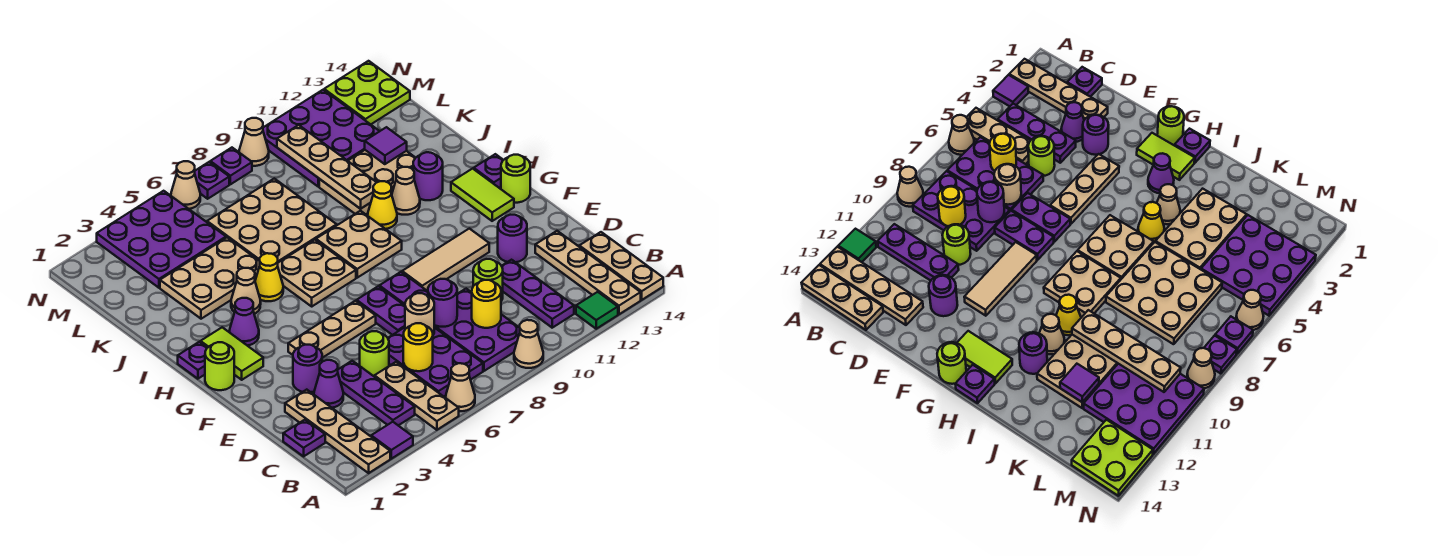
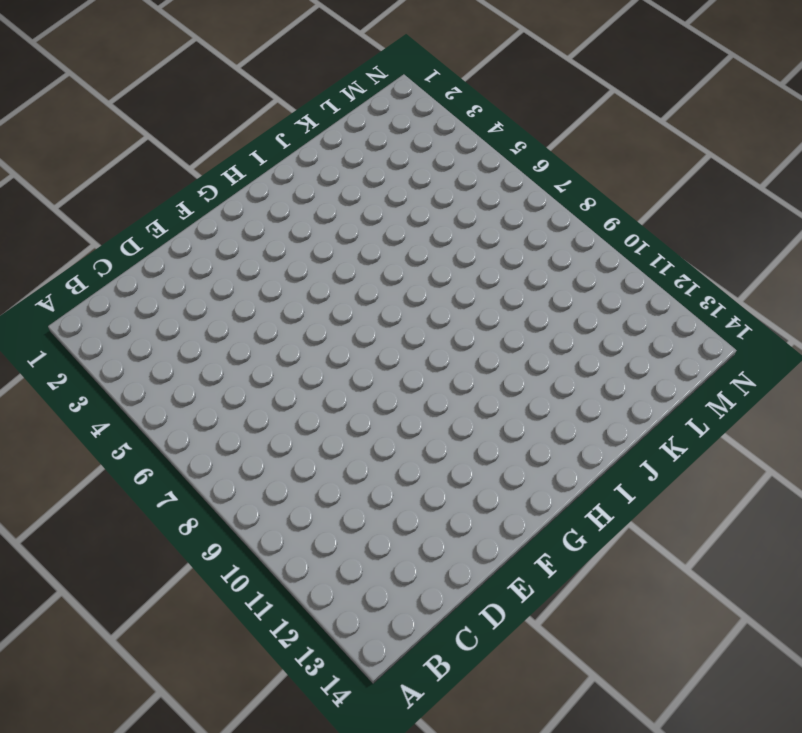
none -> tan plate A2:D2 level 1
none -> purple tile A3 level 1
none -> tan plate A5:C5 level 1
none -> tan cone A6 level 1

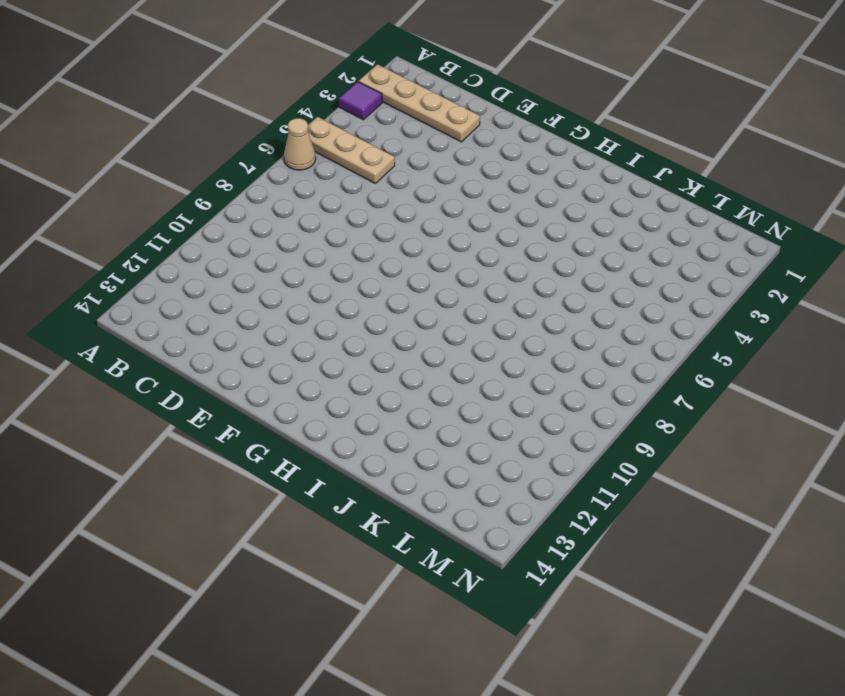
none -> tan cone A9 level 1
none -> green tile A12 level 1
none -> tan plate A13:D13 level 1
none -> tan plate A14:C14 level 1

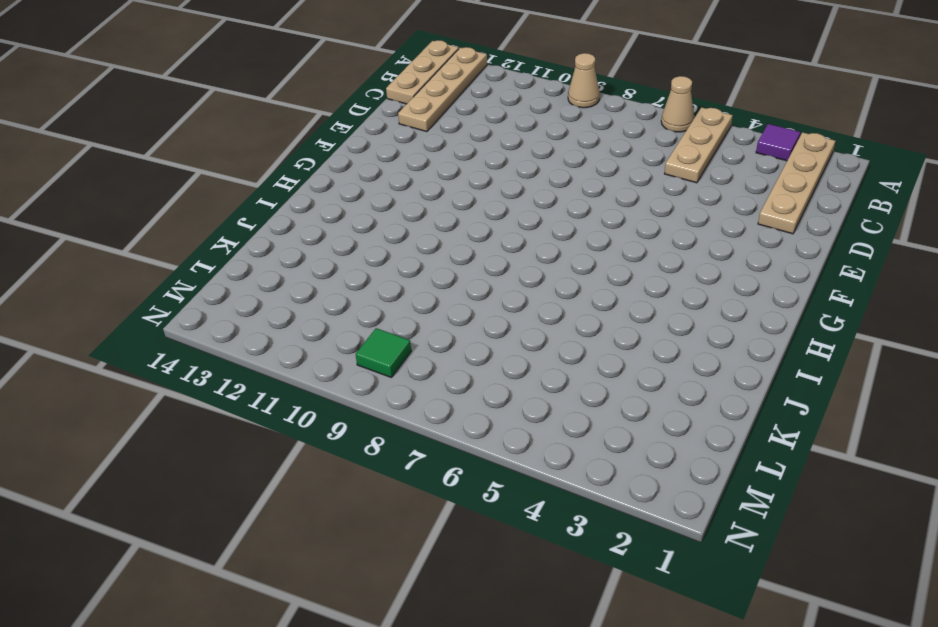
green tile M9 level 1 -> green tile A12 level 1
none -> purple plate B4:D4 level 1
none -> purple plate B6:D7 level 1
none -> purple plate B8:D9 level 1
none -> purple plate B11:D11 level 1

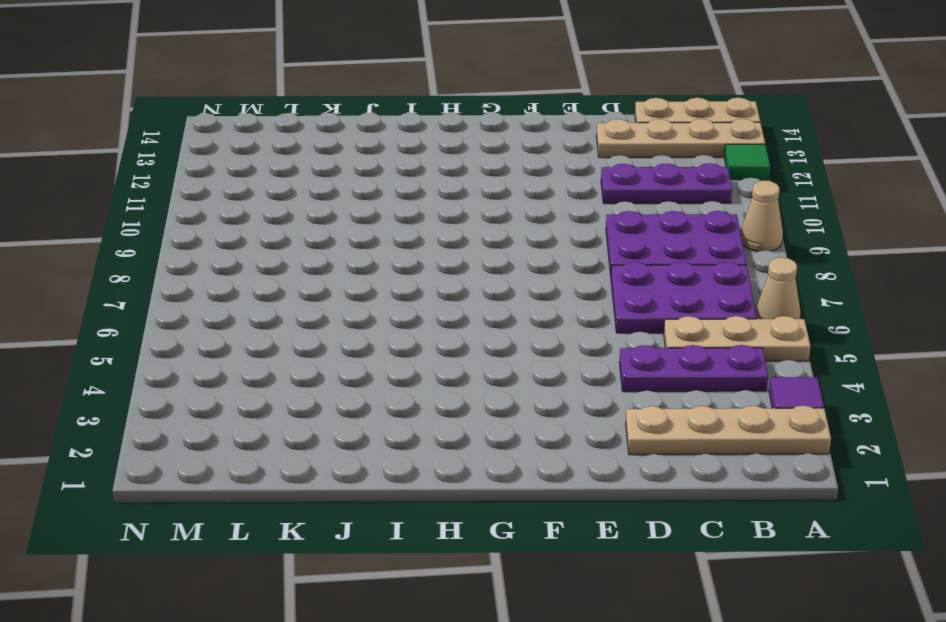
none -> purple plate C1 level 1
none -> purple cone D3 level 1
none -> lime round brick D5 level 1
none -> lime round brick D10 level 1

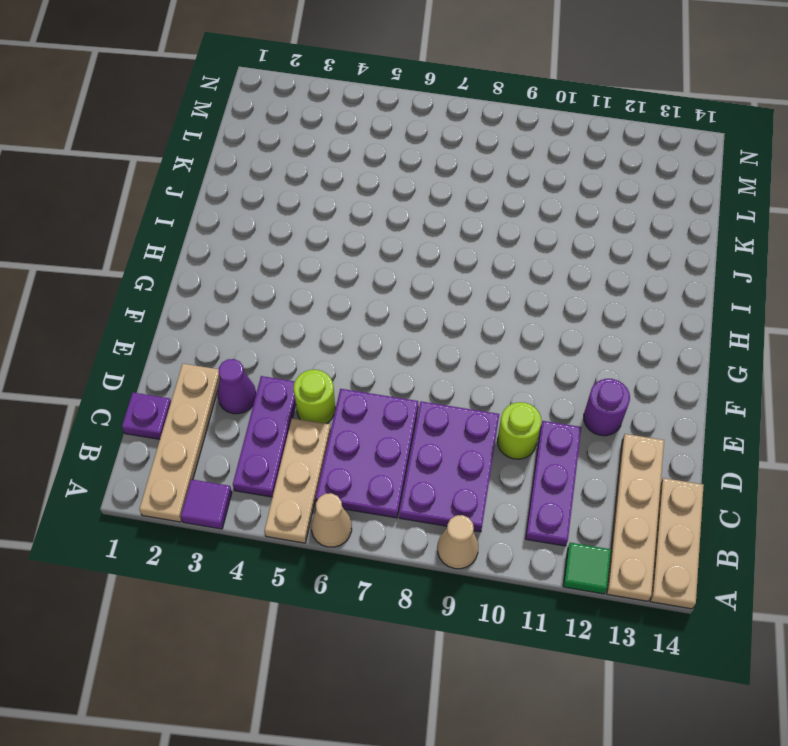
none -> purple round brick E3 level 1
none -> purple plate E7:F7 level 1
none -> purple plate E8:F8 level 1
none -> tan plate F4:F6 level 1

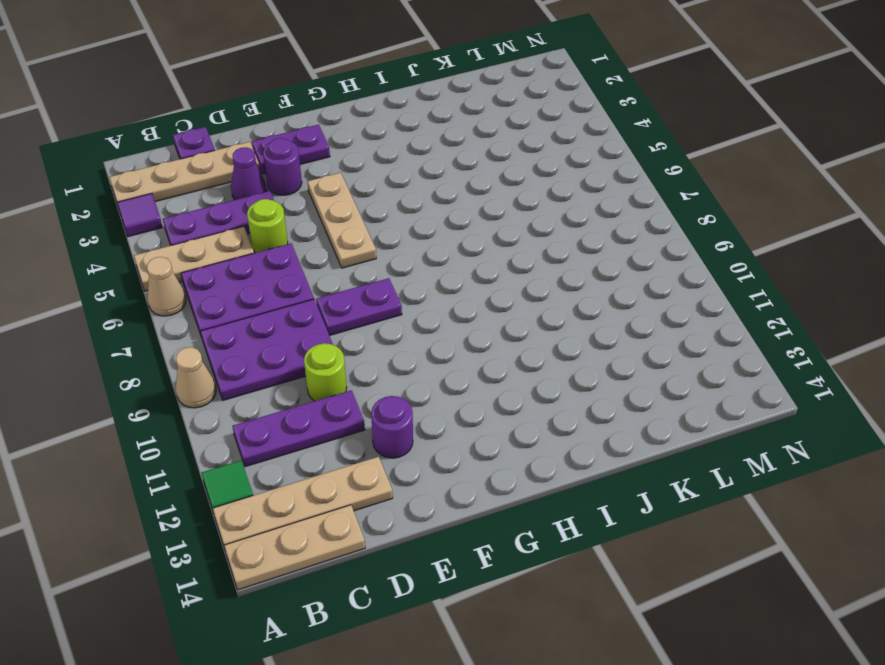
purple plate E2:F2 level 1 -> purple plate E7:F7 level 1
none -> tan tile F9:F11 level 1
none -> lime round brick G1 level 1
none -> lime tile G2:H2 level 1
none -> lime tile G13:H13 level 1

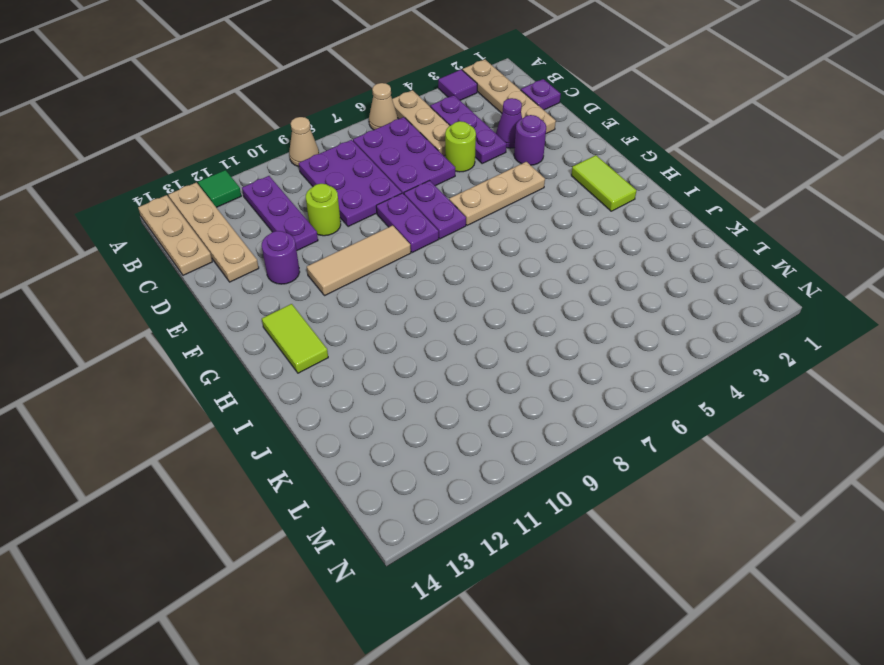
none -> lime round brick G1 level 1
none -> lime round brick G14 level 1
none -> purple plate H1 level 1
none -> purple cone H3 level 1

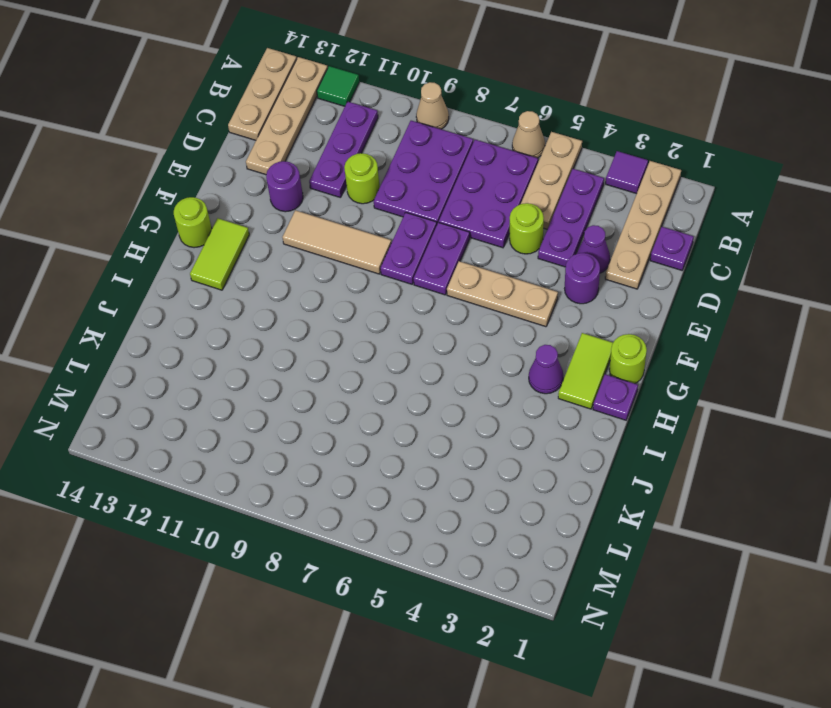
none -> tan plate H6:I7 level 1
none -> tan plate H8:I9 level 1
none -> purple plate H14 level 1
none -> tan cone I4 level 1

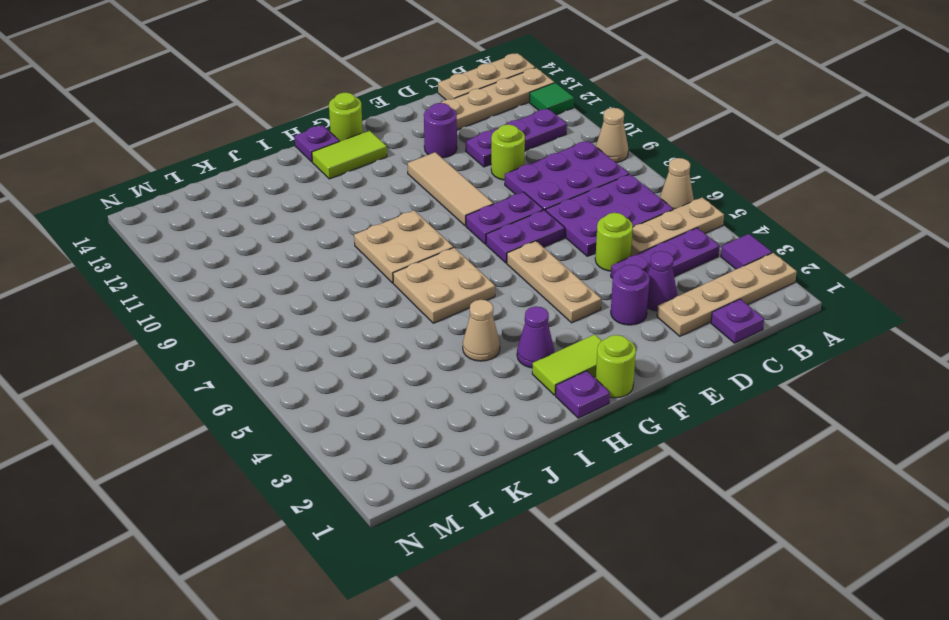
none -> yellow cone I5 level 1
none -> yellow cone I10 level 1
none -> tan cone I11 level 1
none -> purple round brick I12 level 1

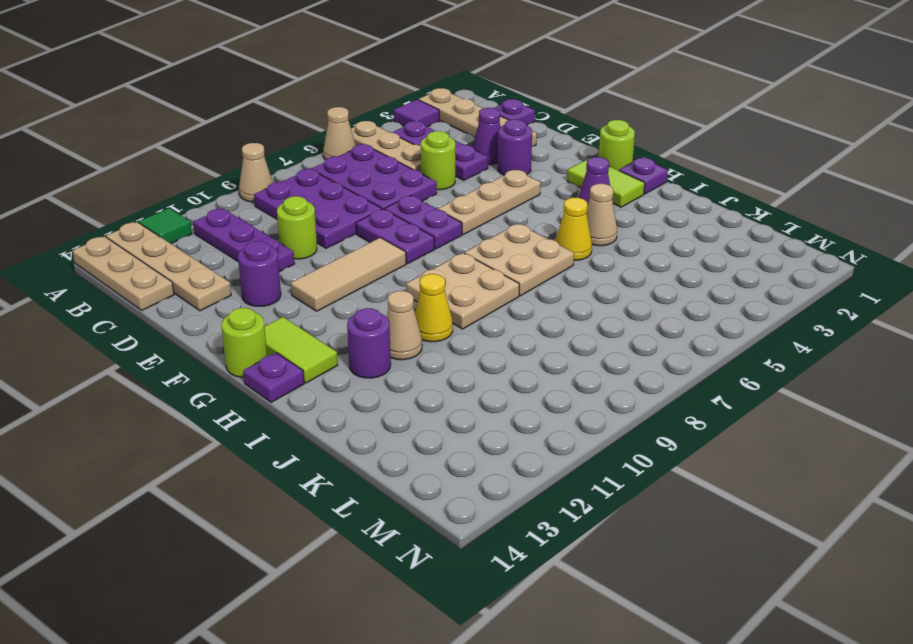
none -> tan plate J3:K5 level 1
none -> tan plate J6:L8 level 1
none -> tan plate J10:K12 level 1
none -> purple plate L3:N5 level 1

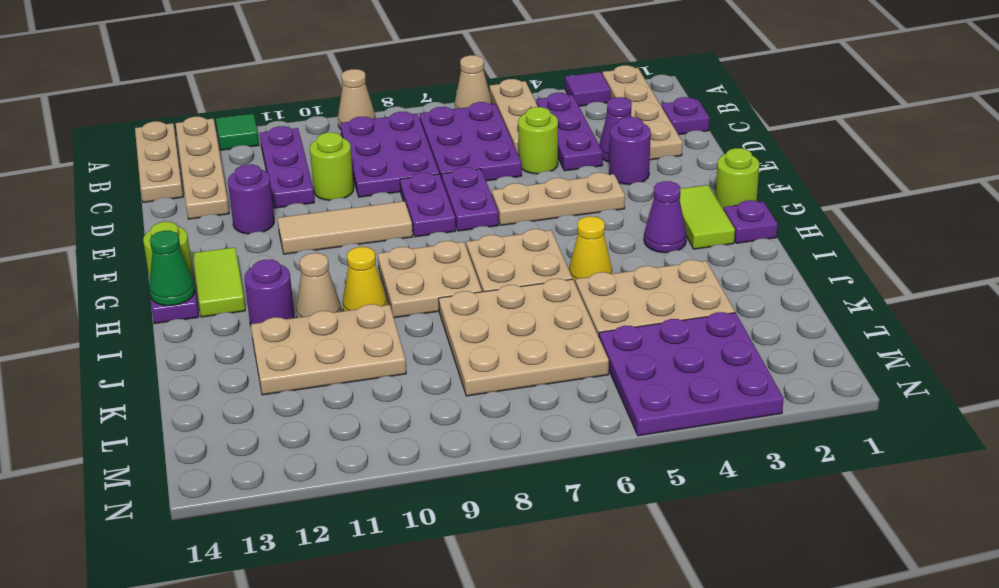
green cone H14 level 2 -> none
none -> tan cone I4 level 1
none -> purple plate L10:N12 level 1
none -> lime plate M13:N14 level 1
none -> tan cone N6 level 1

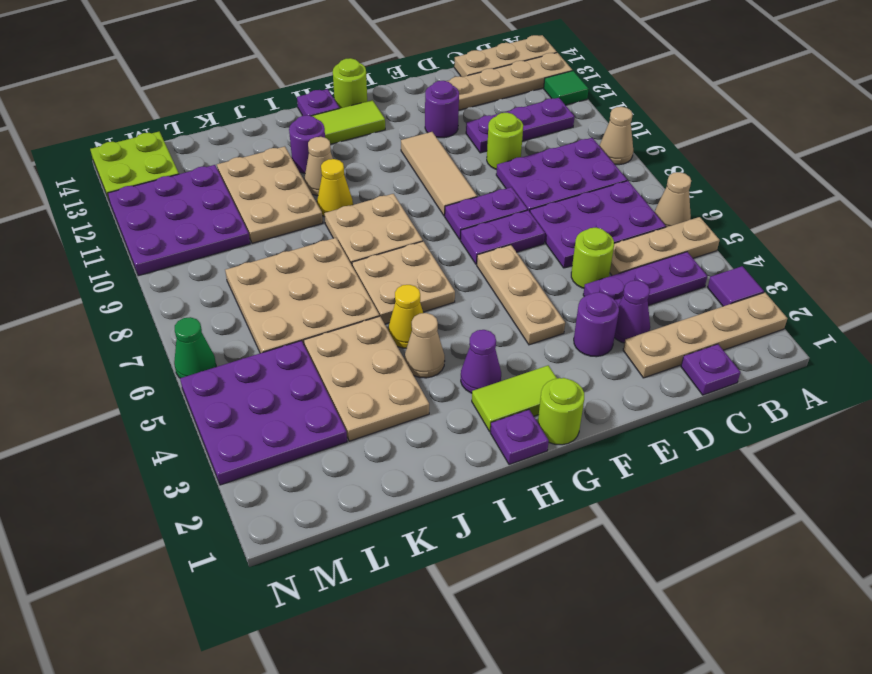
green cone N6 level 1 -> tan cone N6 level 1
none -> purple plate N7 level 1
none -> purple plate N8 level 1
none -> tan cone N9 level 1
none -> yellow round brick C6 level 2

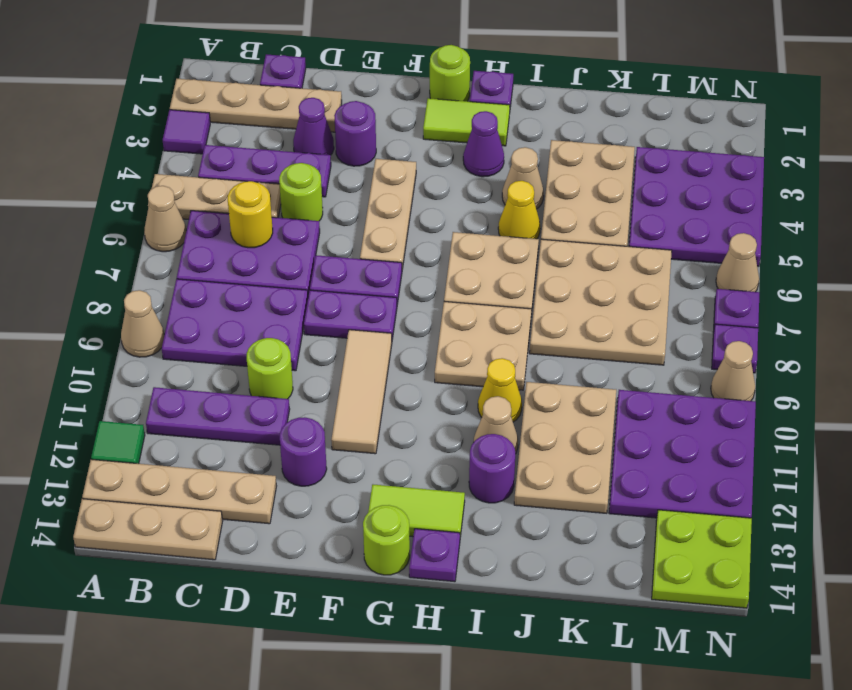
none -> yellow round brick C9 level 2
none -> tan round brick D7 level 2
none -> purple round brick D8 level 2
none -> tan plate J10:M10 level 2

